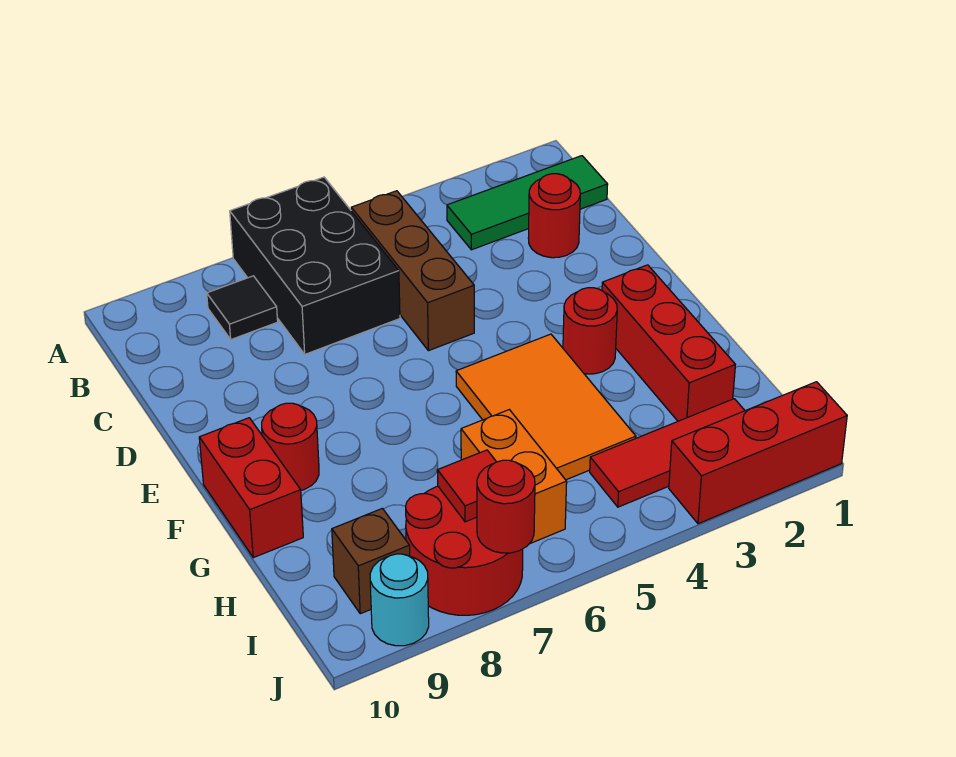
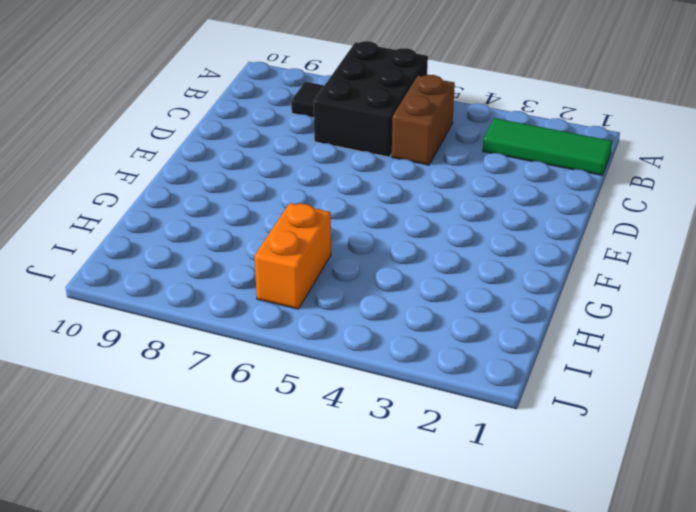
brown brick B5:C5 level 1 -> brown brick B5:D5 level 1
none -> red round brick C2 level 1
none -> red brick F2:H2 level 1
none -> red round brick F3 level 1

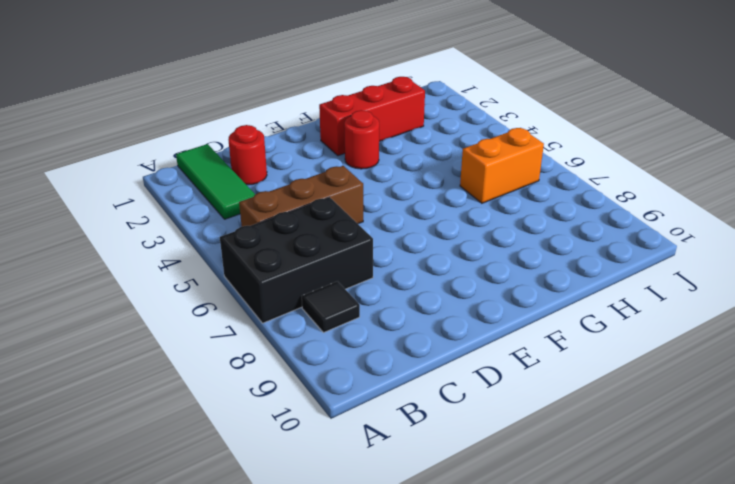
none -> orange tile F4:H5 level 1
none -> red round brick F9 level 1
none -> red brick F10:G10 level 1

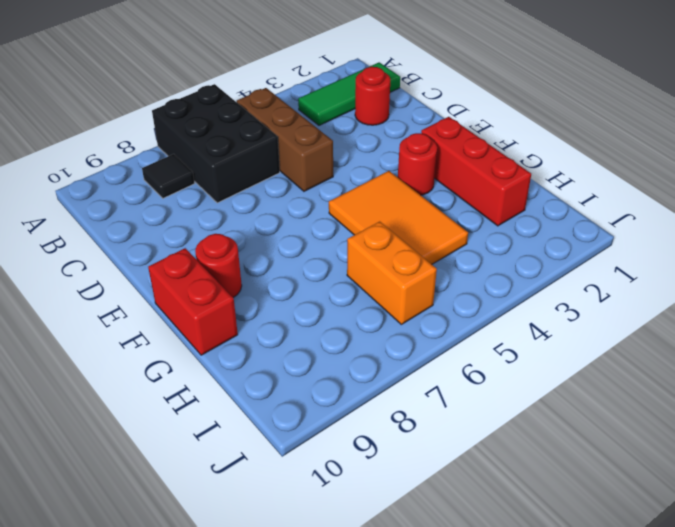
none -> red tile I2:I4 level 1
none -> red round brick I7:J8 level 1
none -> brown brick I9 level 1

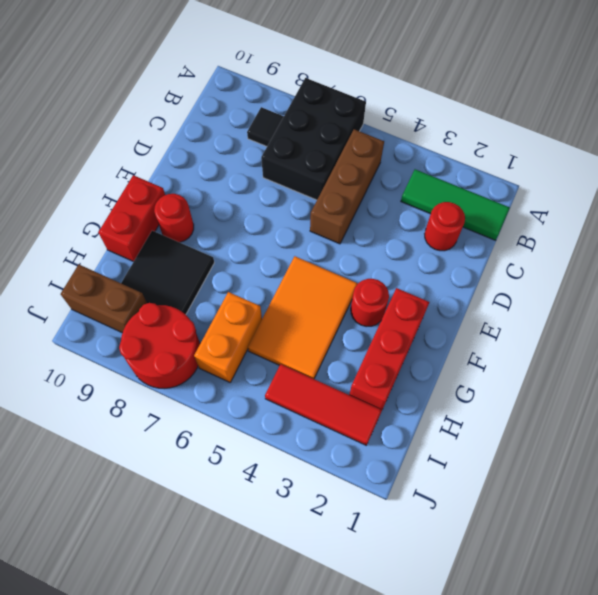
black tile G8:H9 level 1 -> none
brown brick I9:I10 level 1 -> brown brick I9 level 1
none -> red brick J1:J3 level 1
none -> cyan round brick J9 level 1
none -> red tile I7 level 2

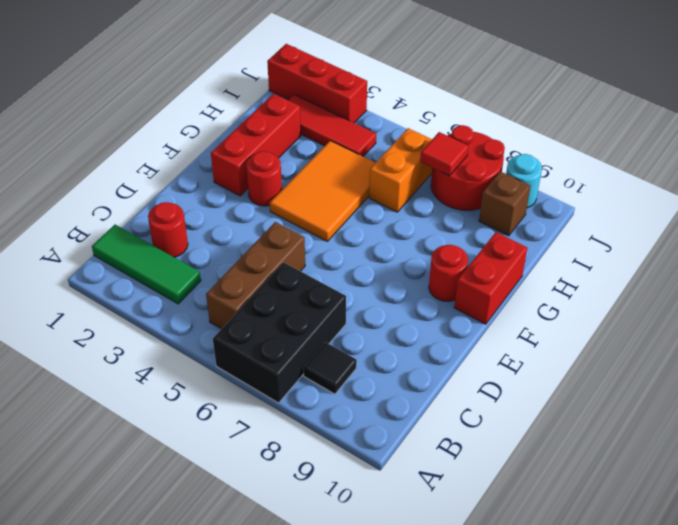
none -> red round brick J7 level 2

